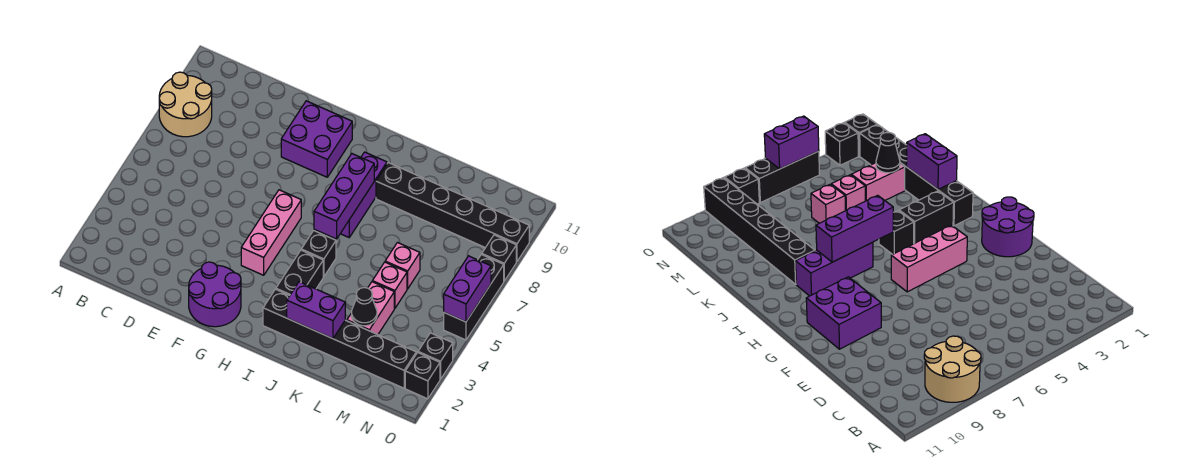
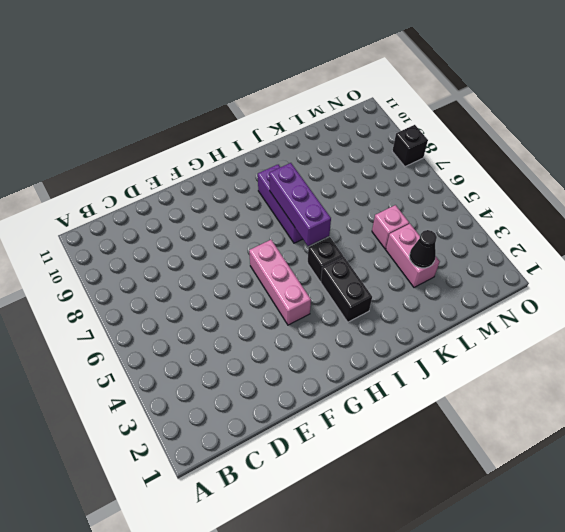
none -> tan round brick A8:B9 level 1
none -> purple round brick F1:G2 level 1
none -> purple brick F9:G10 level 1

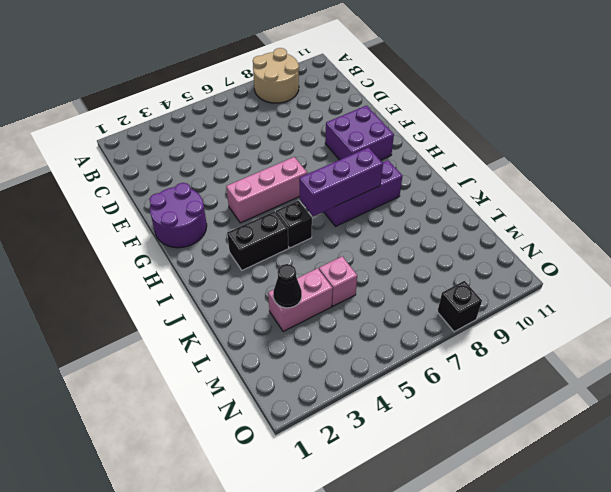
none -> black brick I2:N2 level 1
none -> black brick J9:O9 level 1
none -> pink brick L6 level 1

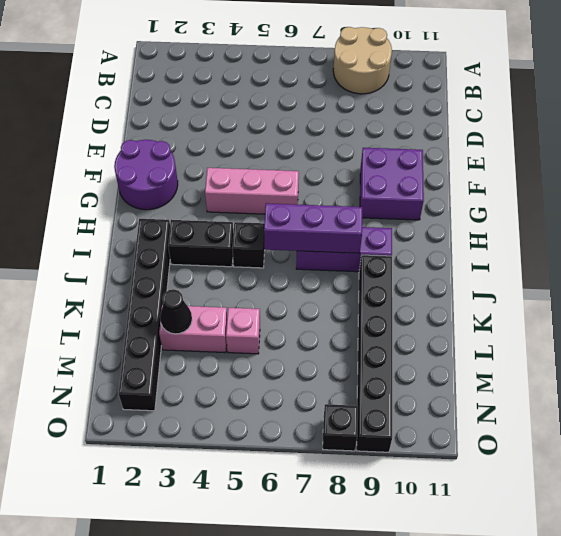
none -> pink brick L6 level 1
none -> black brick O2 level 1
none -> black brick O3 level 1

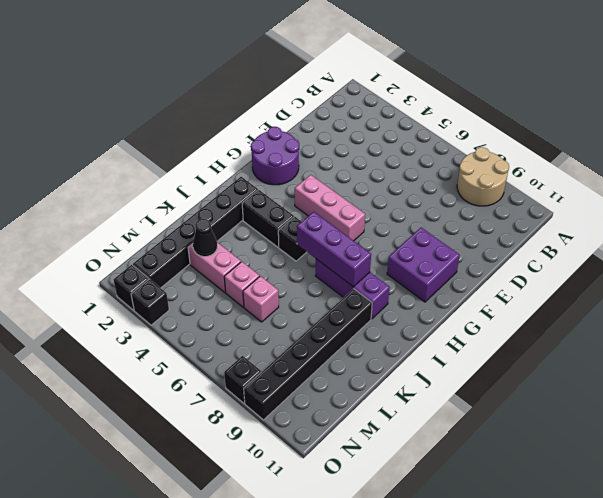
none -> black brick O5:O7 level 1
none -> purple brick J2:K2 level 2
none -> purple brick O5:O6 level 2

